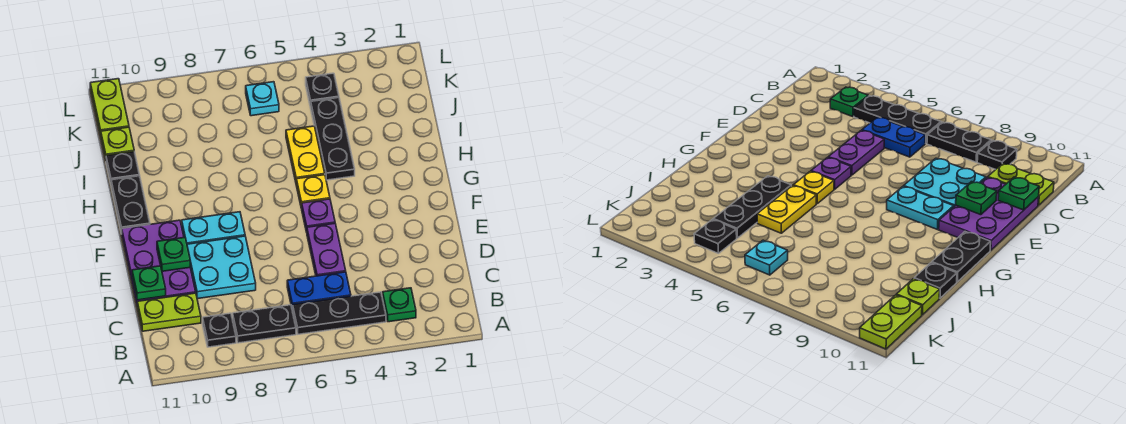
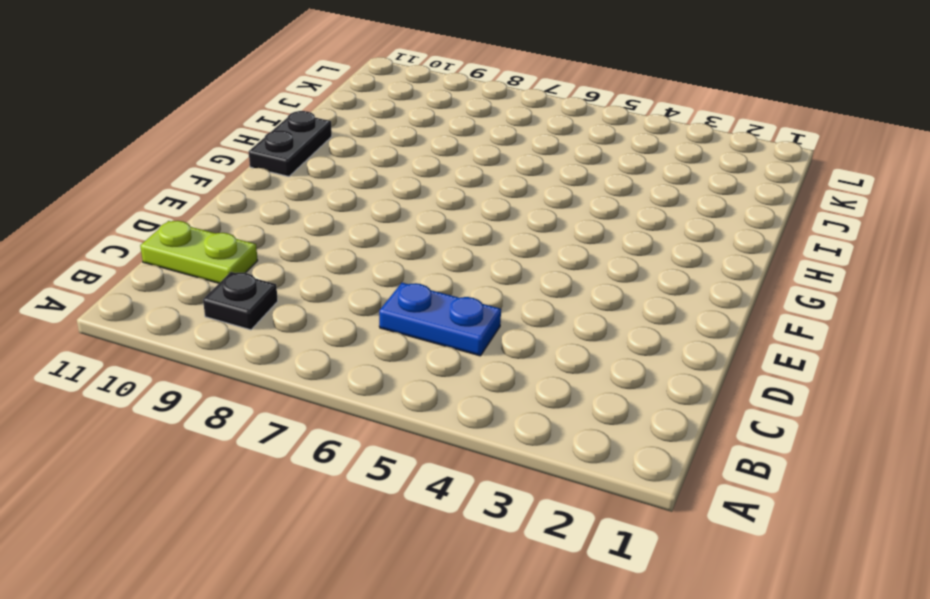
none -> green plate B3 level 1
none -> black plate B4:B6 level 1
none -> black plate B7:B8 level 1

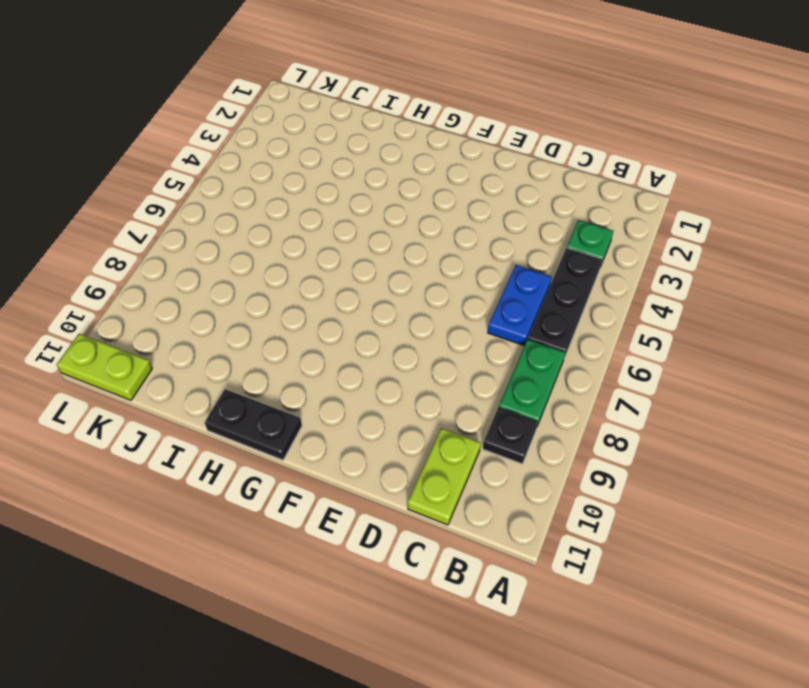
green plate B7:B8 level 1 -> black plate B7:B8 level 1
none -> purple plate D5:E5 level 1
none -> cyan plate D8:E9 level 1
none -> purple plate D10:F11 level 1

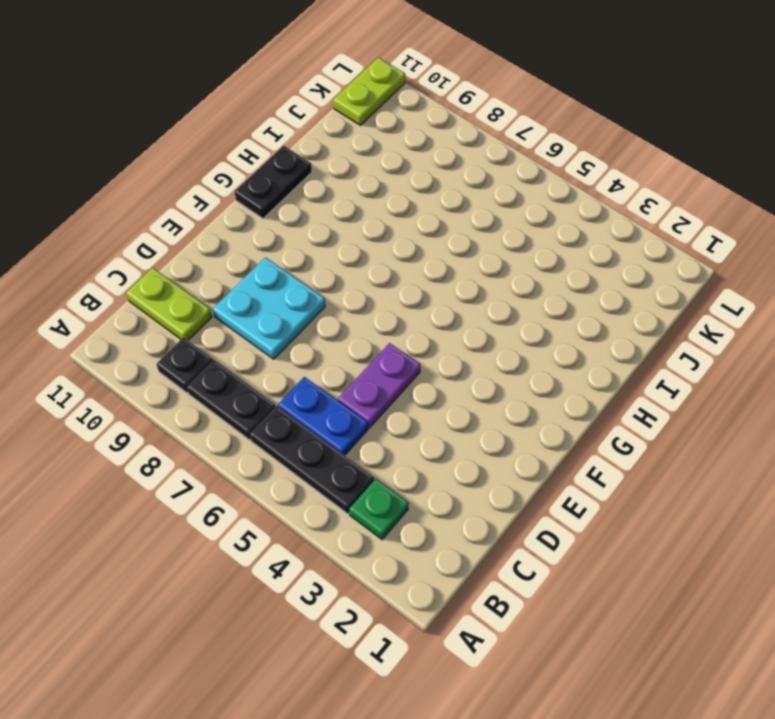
none -> purple plate D10:F11 level 1
none -> purple plate F5 level 1
none -> cyan plate F8:F9 level 1

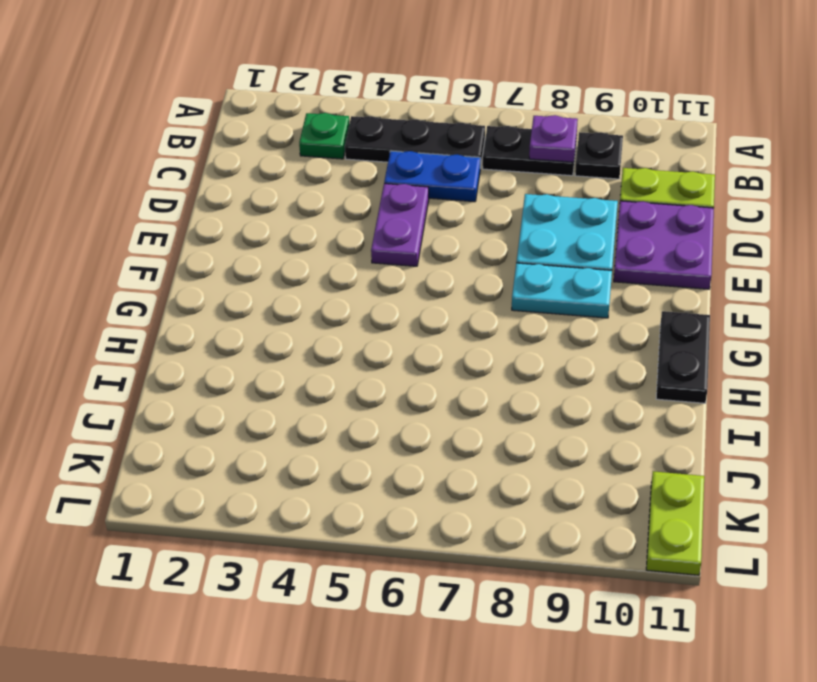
purple plate B8 level 2 -> purple plate F5 level 1
purple plate D10:E11 level 1 -> purple plate D10:F11 level 1
none -> yellow plate G5 level 1
none -> black plate H4:J4 level 1
none -> yellow plate H5:I5 level 1

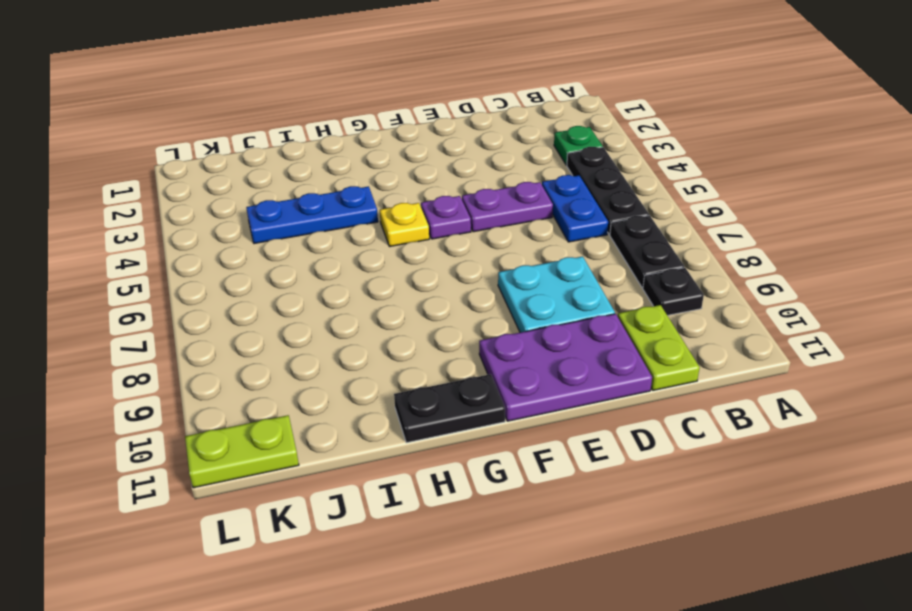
blue plate H4:J4 level 1 -> black plate H4:J4 level 1
none -> cyan plate F8:F9 level 1
none -> yellow plate H5:I5 level 1
none -> black plate I11 level 1

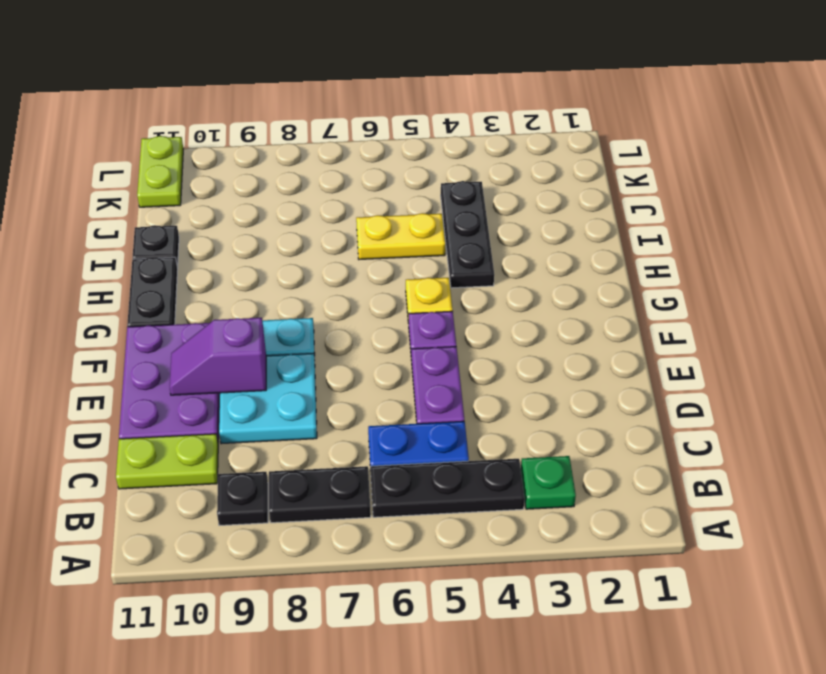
purple slope E9:E10 level 2 top 9 -> green plate E10 level 2
yellow plate I5:I6 level 1 -> yellow plate H5:I5 level 1
none -> lime plate J11 level 1
none -> black plate K4 level 1
none -> cyan plate K6 level 1

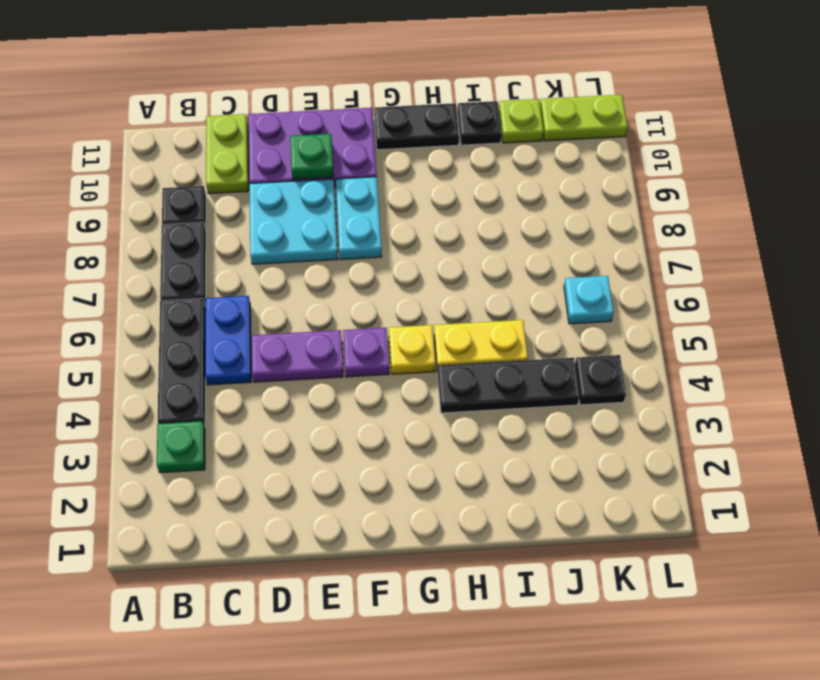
none -> green plate D11 level 2

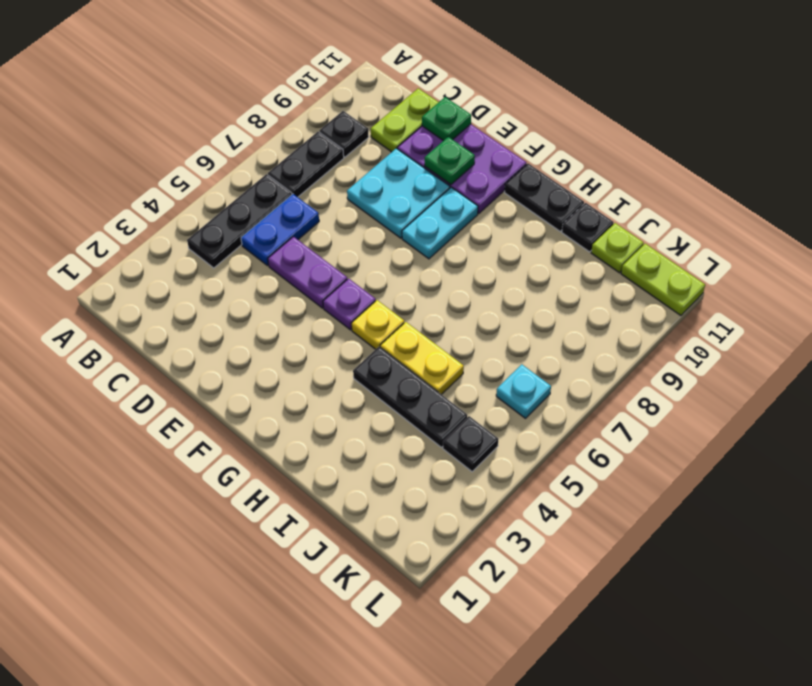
none -> green plate B3 level 1

